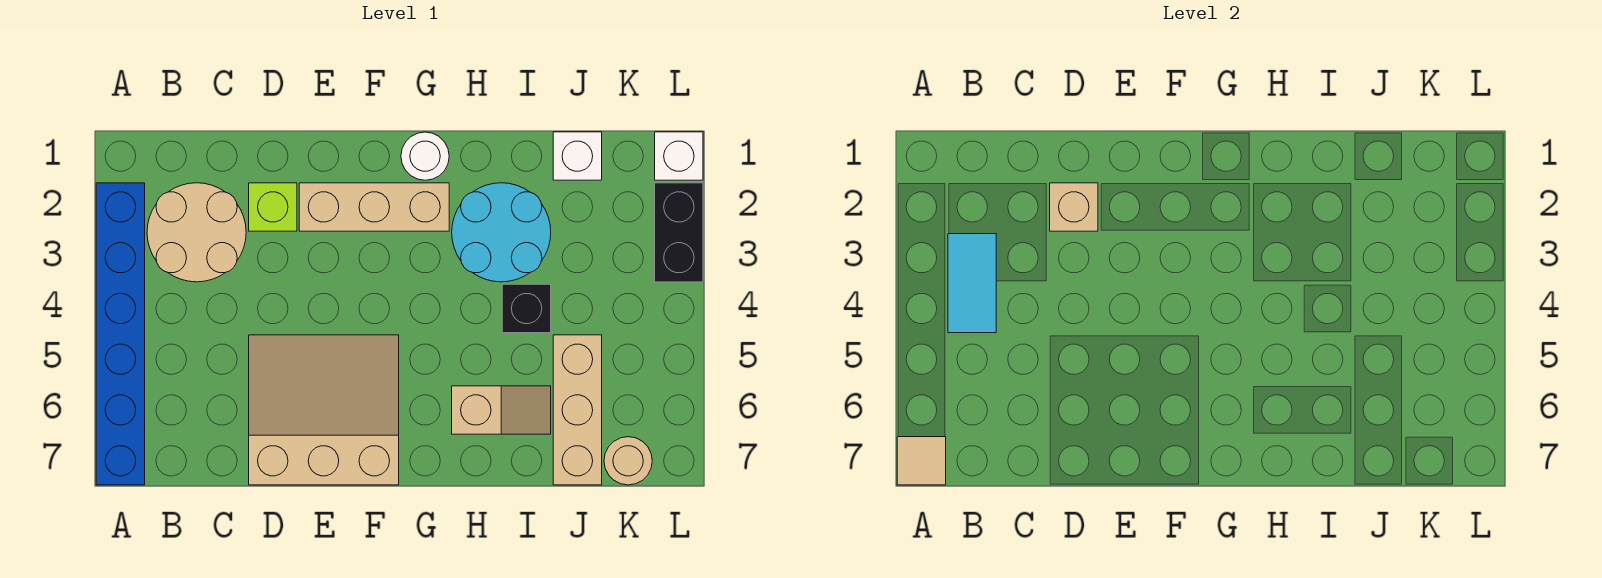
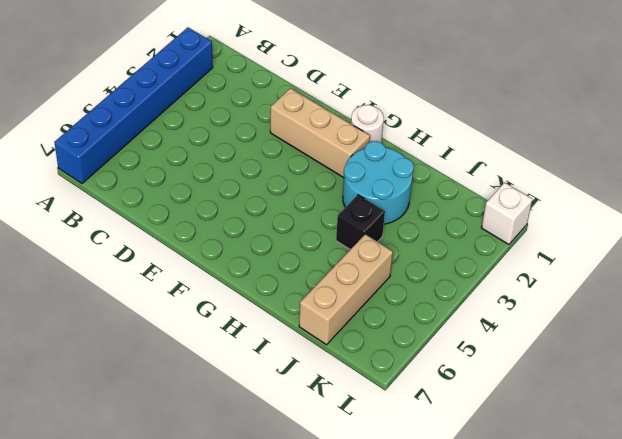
none -> tan round brick B2:C3 level 1
none -> lime brick D2 level 1
none -> tan slope D5:F7 level 1 top 7

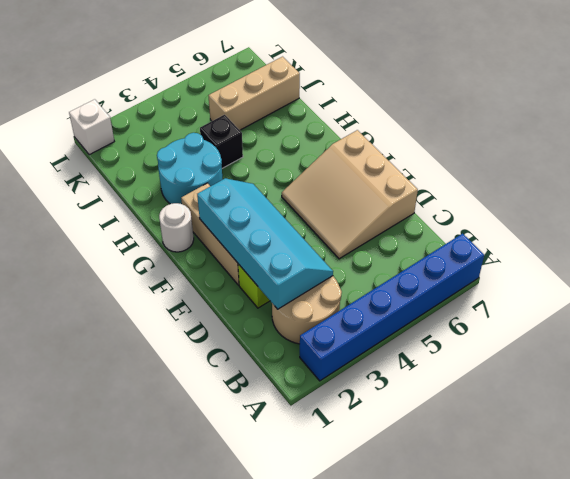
cyan slope C2:F3 level 2 top 2 -> tan brick D2 level 2
none -> tan slope H6:I6 level 1 top H
none -> white brick J1 level 1
none -> tan round brick K7 level 1

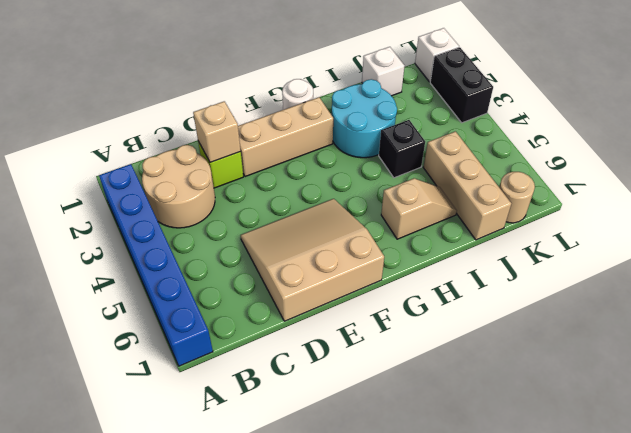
none -> tan tile A7 level 2
none -> cyan tile B3:B4 level 2

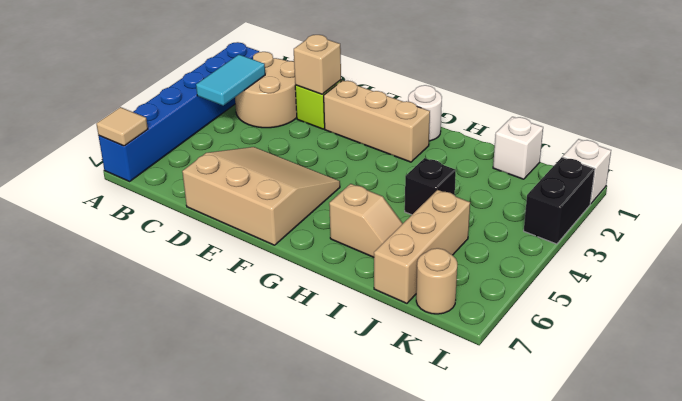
none -> cyan round brick H2:I3 level 1

